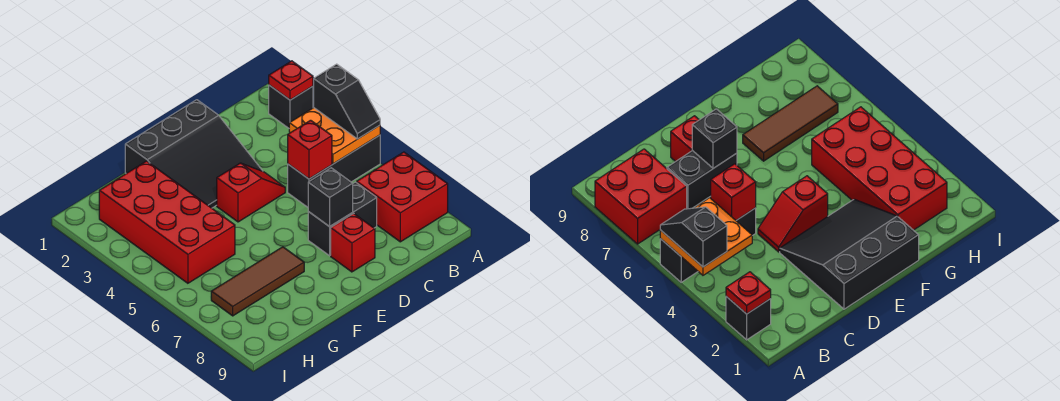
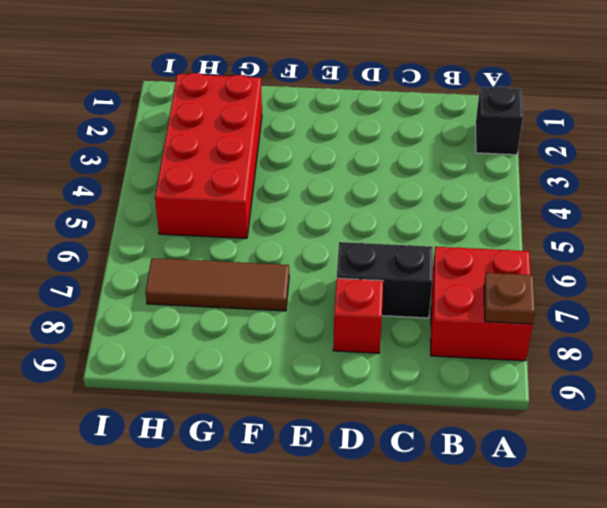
brown plate A8 level 2 -> none
none -> black brick A5:C5 level 1
none -> black slope D1:F3 level 1 top 1
none -> red slope D4:E4 level 1 top E

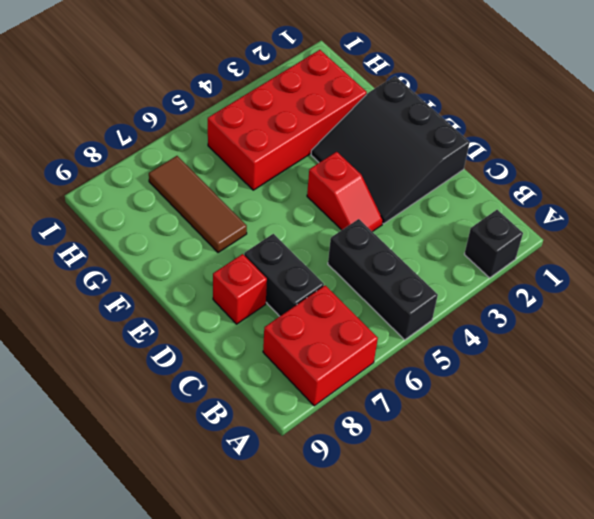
none -> red plate A2 level 2
none -> orange plate A4:B5 level 2
none -> red brick C5 level 2

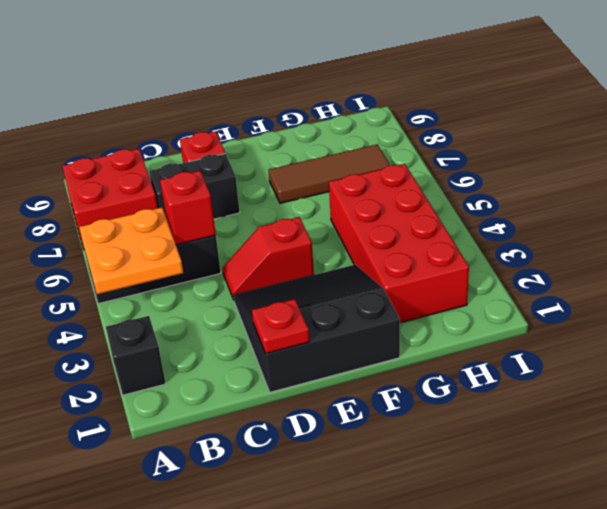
red plate D1 level 2 -> red plate A2 level 2
none -> black brick D7 level 2
none -> black slope A4:A5 level 3 top 4

